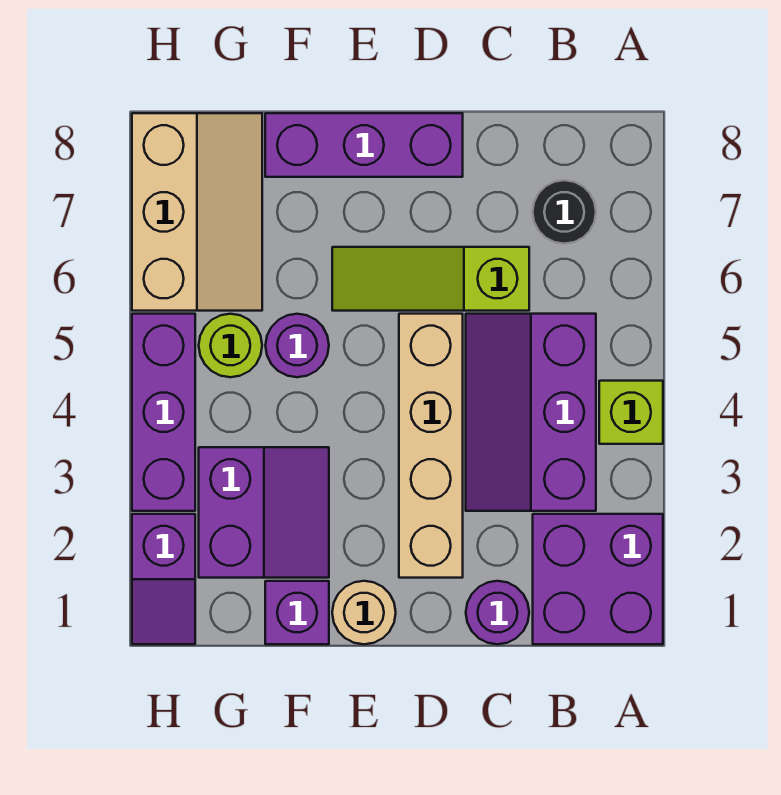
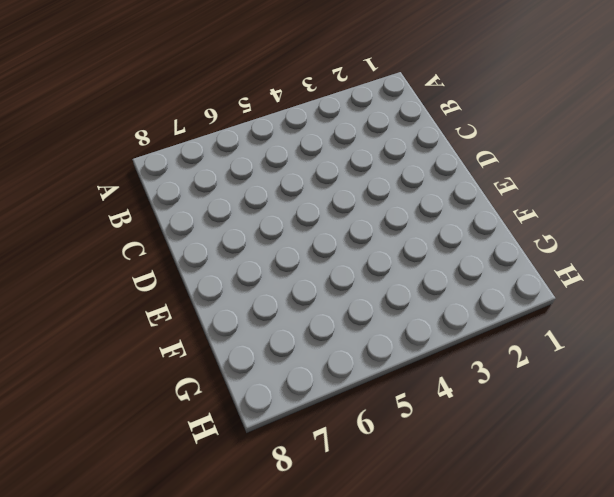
none -> purple brick A1:B2 level 1
none -> lime brick A4 level 1
none -> purple slope B3:C5 level 1 top B

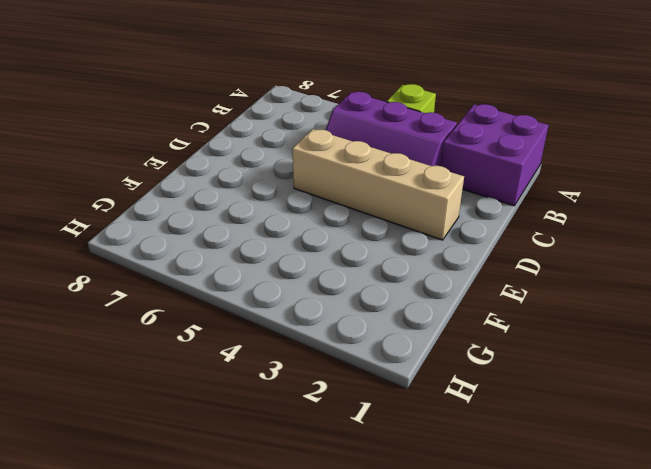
none -> black round brick B7 level 1
none -> purple round brick C1 level 1
none -> lime slope C6:E6 level 1 top C

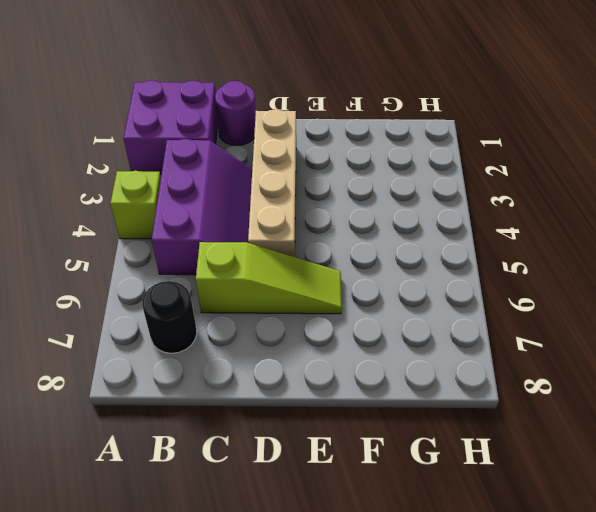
none -> purple brick D8:F8 level 1
none -> tan round brick E1 level 1
none -> purple brick F1 level 1

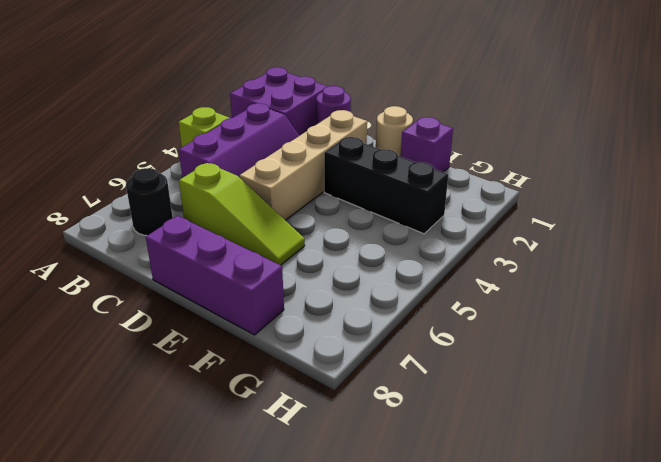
black brick E3:G3 level 1 -> purple slope F2:G3 level 1 top G
none -> purple round brick F5 level 1
none -> lime round brick G5 level 1
none -> tan slope G6:H8 level 1 top H

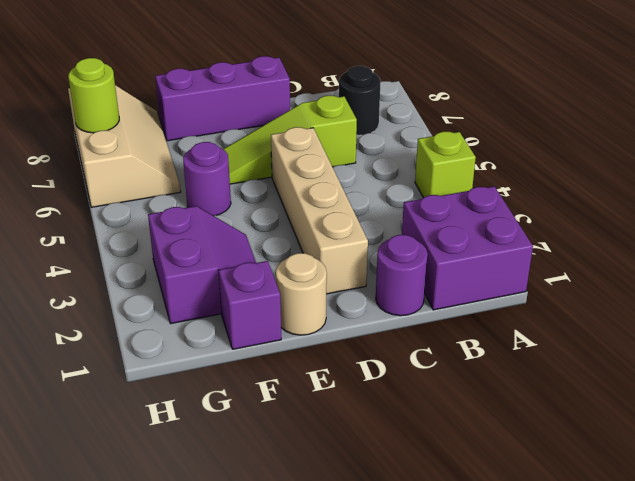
lime round brick H7 level 2 -> lime round brick G5 level 1
none -> purple slope B3:C5 level 1 top B
none -> purple slope H1:H2 level 1 top 2
none -> purple brick H3:H5 level 1

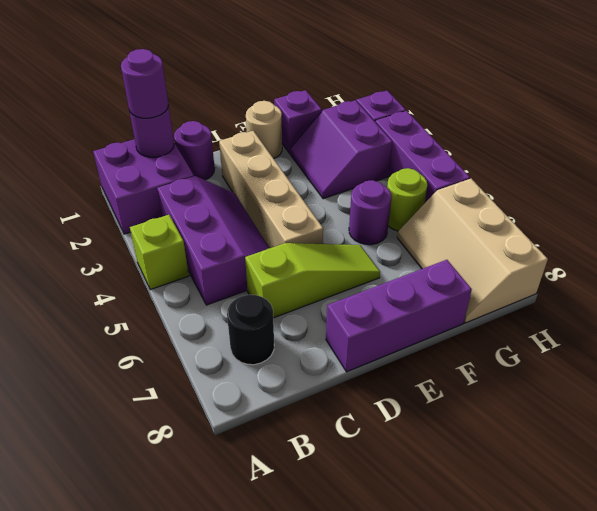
purple round brick B1 level 2 -> none
purple round brick B1 level 3 -> none

